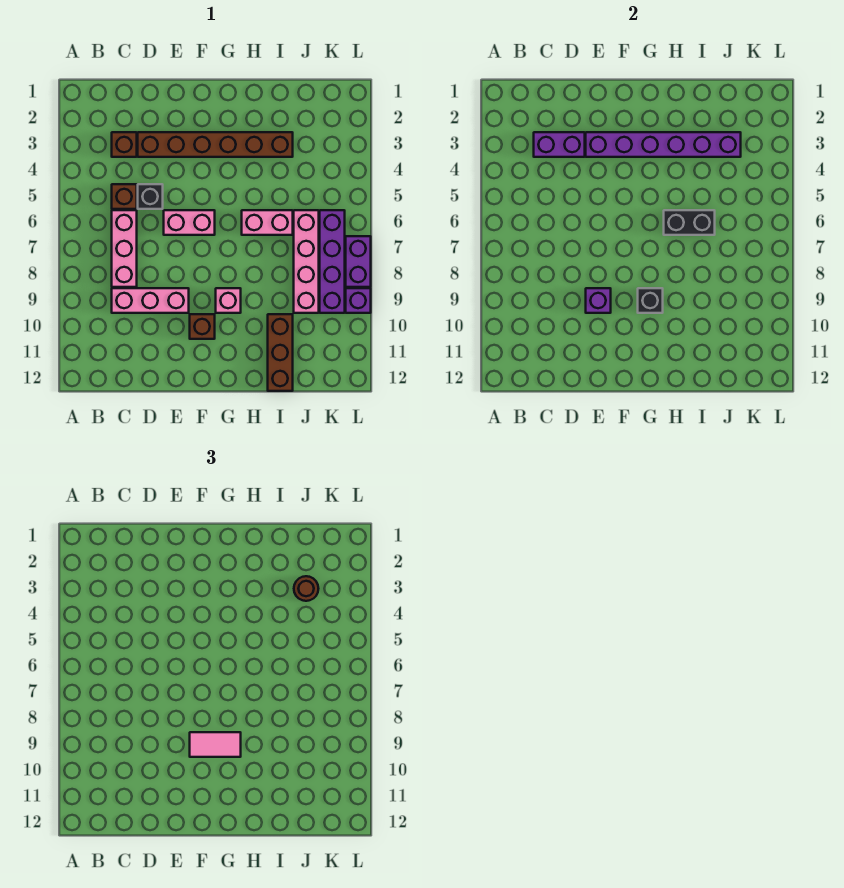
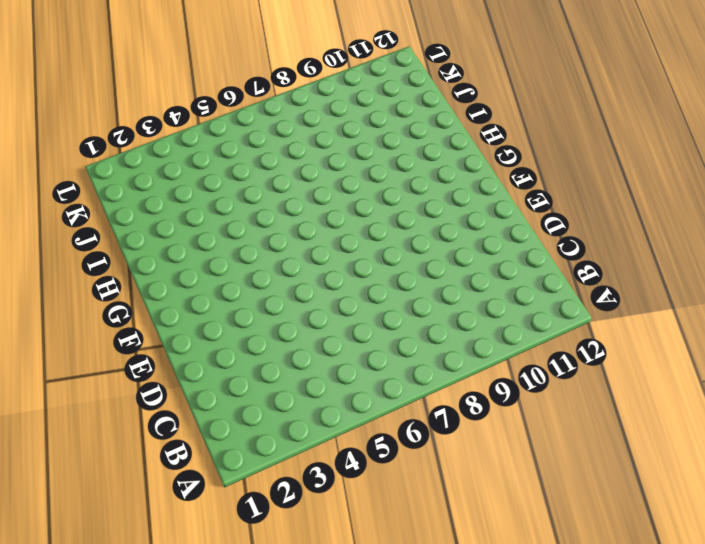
none -> brown brick C3 level 1
none -> brown brick C5 level 1
none -> pink brick C6:C8 level 1

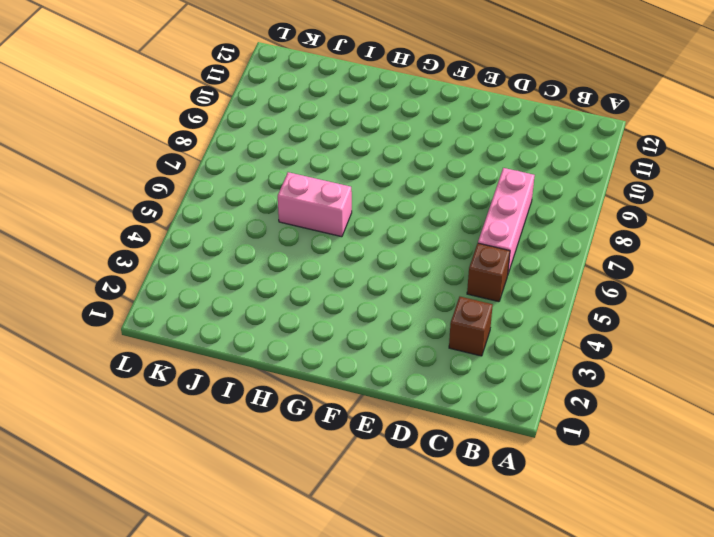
none -> pink brick C9:E9 level 1
none -> brown brick D3:I3 level 1
none -> black brick D5 level 1

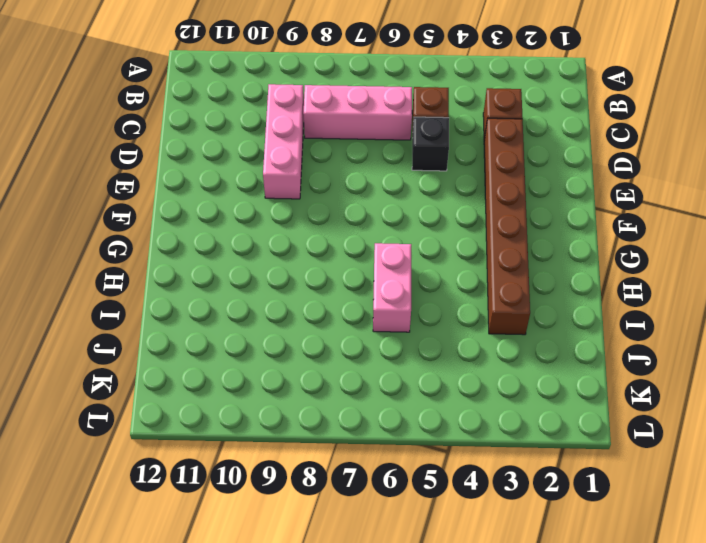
none -> pink brick E6:F6 level 1
none -> brown brick F10 level 1
none -> pink brick G9 level 1

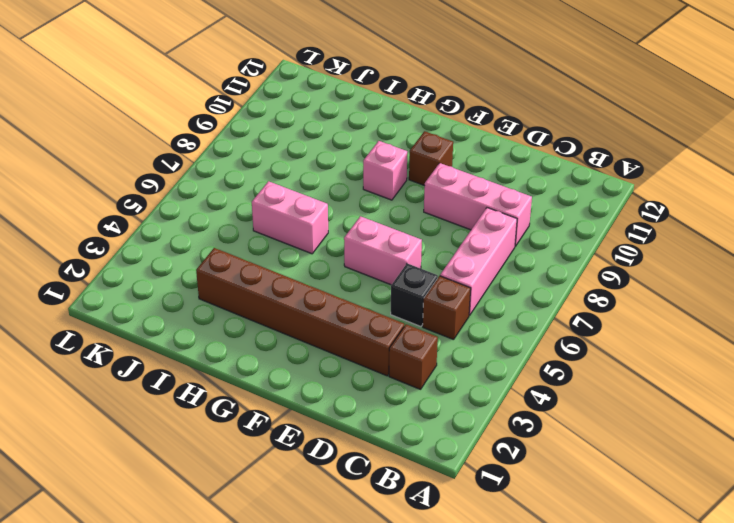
none -> brown brick I10:I12 level 1
none -> pink brick J6:J9 level 1
none -> purple brick K6:K9 level 1

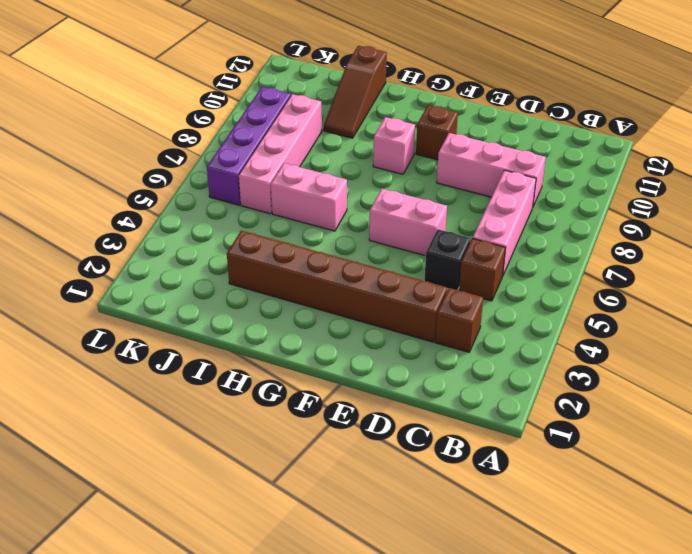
brown slope I10:I12 level 1 top 12 -> brown brick I10:I12 level 1
none -> purple brick L7:L8 level 1
none -> purple brick L9 level 1
none -> purple brick C3:D3 level 2

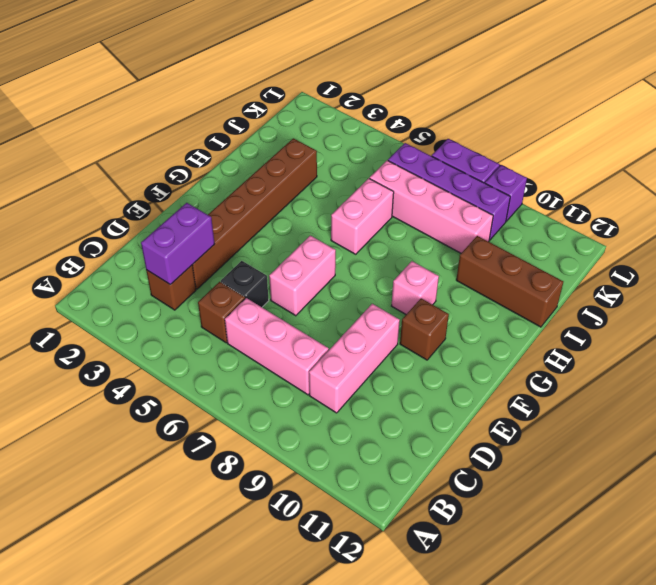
none -> purple brick E3:J3 level 2
none -> purple brick E9 level 2
none -> black brick G9 level 2

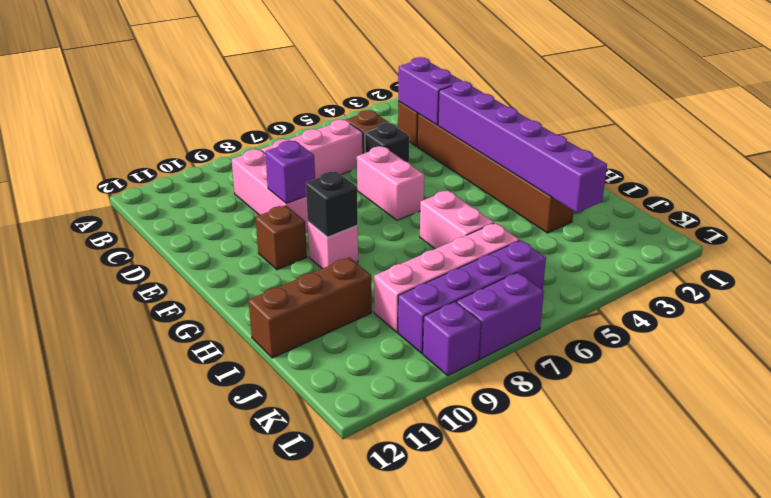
none -> black brick H6:I6 level 2
none -> pink tile F9:G9 level 3
none -> brown round brick J3 level 3

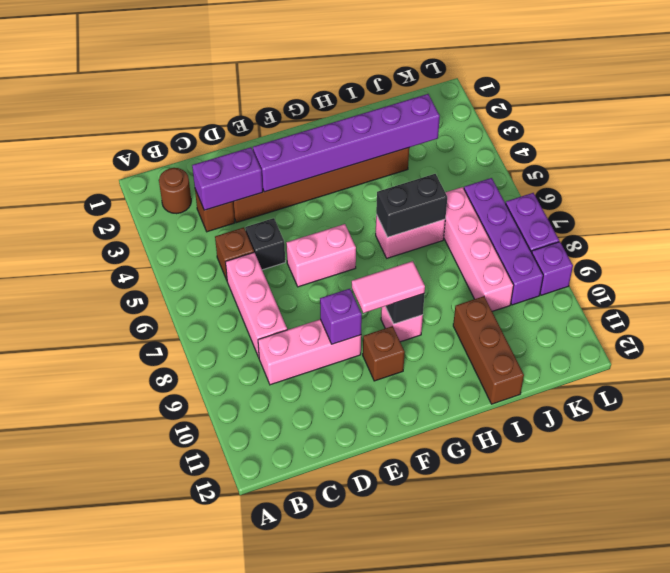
brown round brick B2 level 1 -> brown round brick J3 level 3

